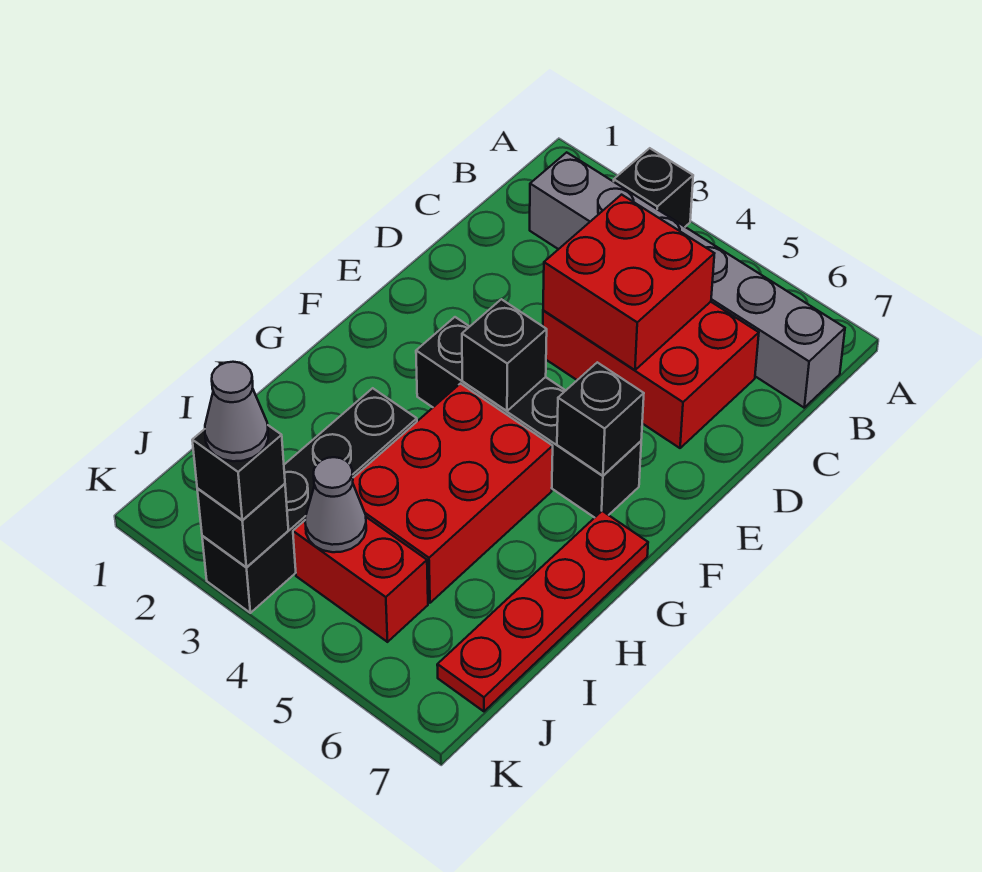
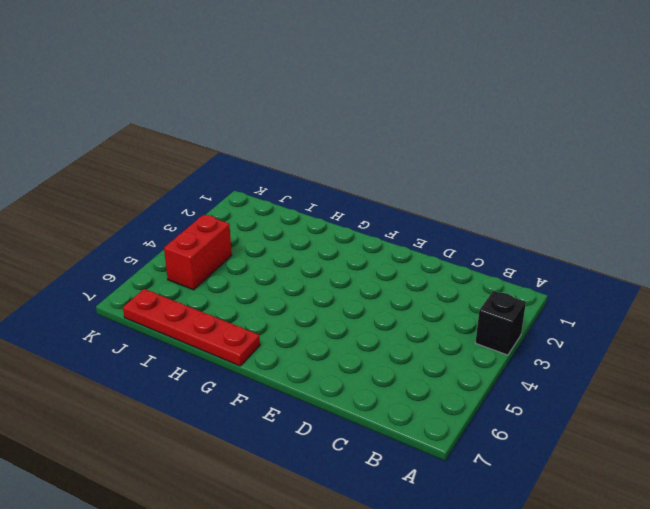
none -> grey brick B2:B7 level 1
none -> red brick C4:D6 level 1
none -> black brick F3:F6 level 1

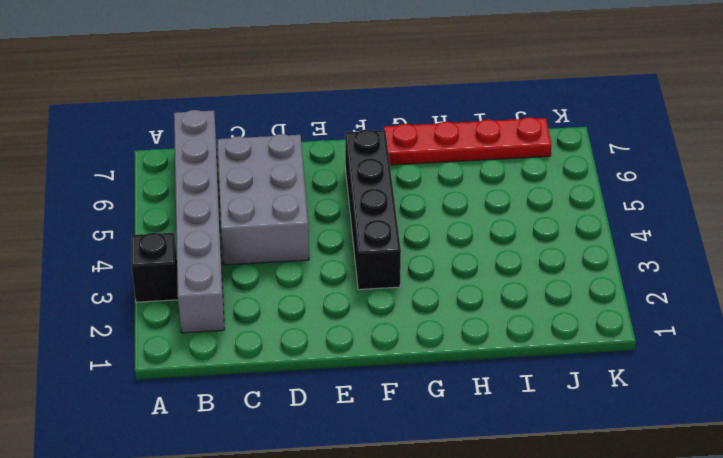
grey brick C4:D6 level 1 -> red brick C4:D6 level 1
none -> red brick G4:I5 level 1
none -> black brick H3:K3 level 1
none -> red brick J4:J5 level 1

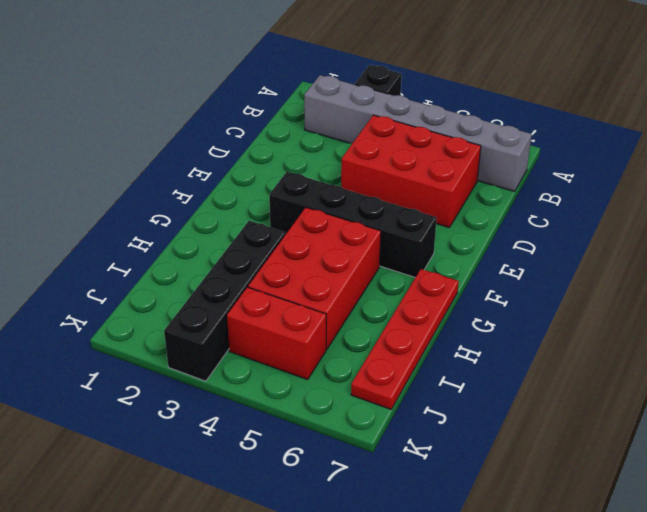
none -> red brick C4:D5 level 2
none -> black brick F4 level 2
none -> black brick F6 level 2

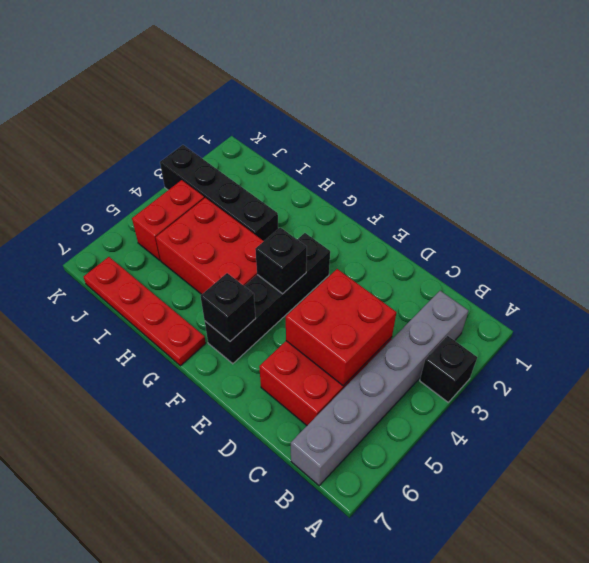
none -> grey cone J4 level 2
none -> black brick K3 level 2
none -> black brick K3 level 3

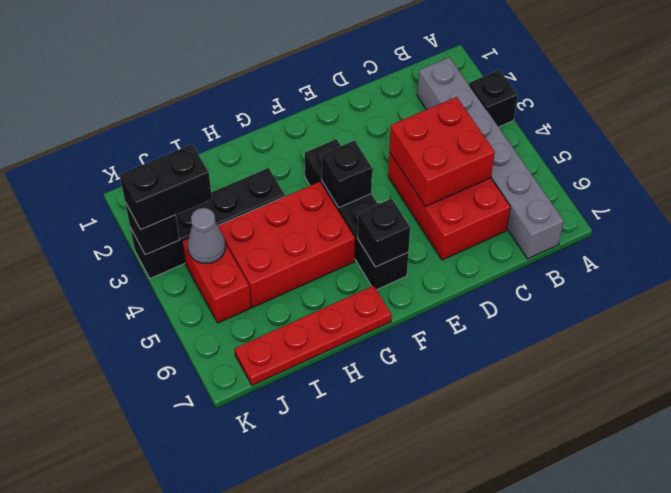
black brick J3:K3 level 3 -> black brick K3 level 3
none -> grey cone K3 level 4

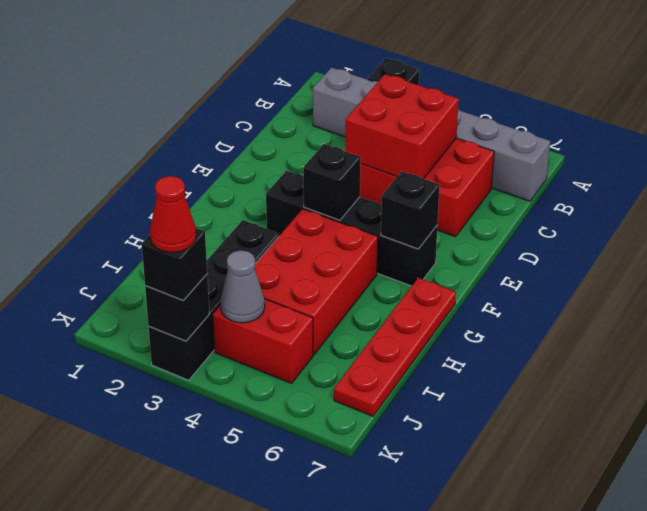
red cone K3 level 4 -> grey cone K3 level 4

